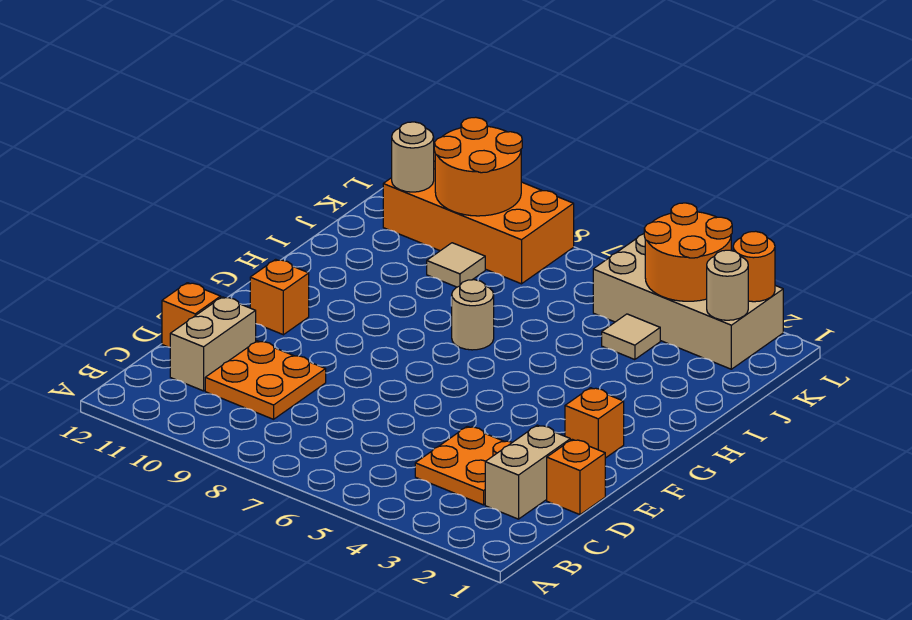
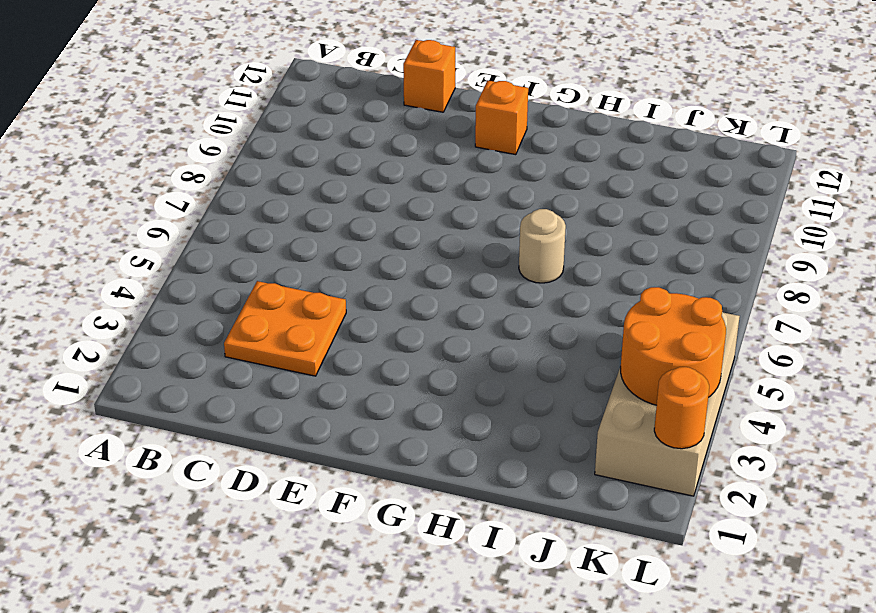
none -> tan brick C2:D2 level 1
none -> orange plate C9:D10 level 1
none -> tan brick C11:D11 level 1

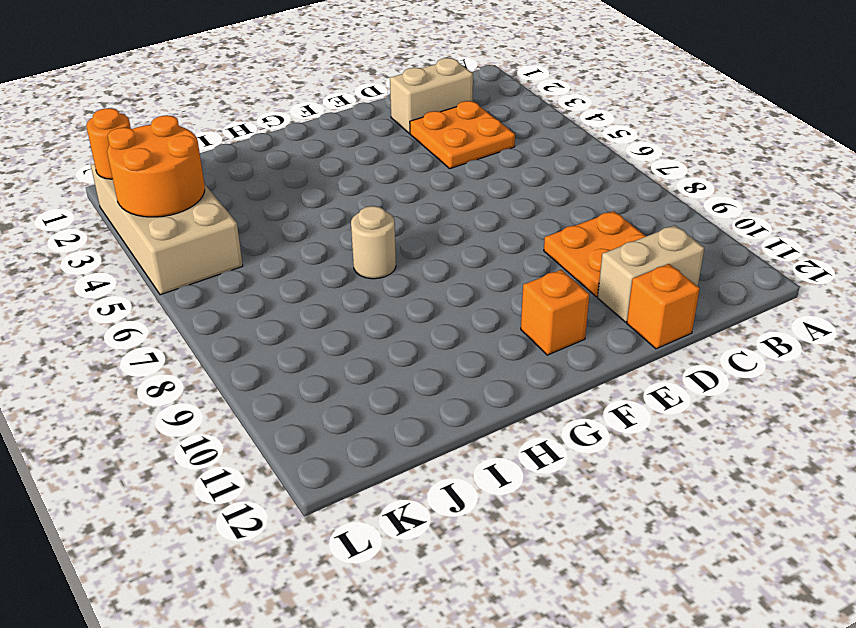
none -> orange brick D1 level 1
none -> orange brick F2 level 1
none -> tan tile J4 level 1

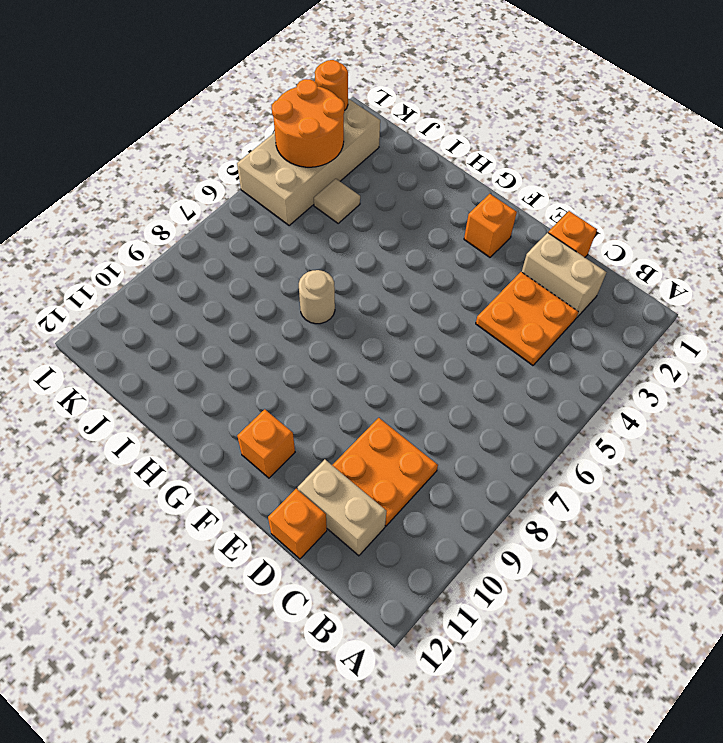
none -> tan tile J9 level 1
none -> orange brick K8:L11 level 1
none -> tan round brick K2 level 2

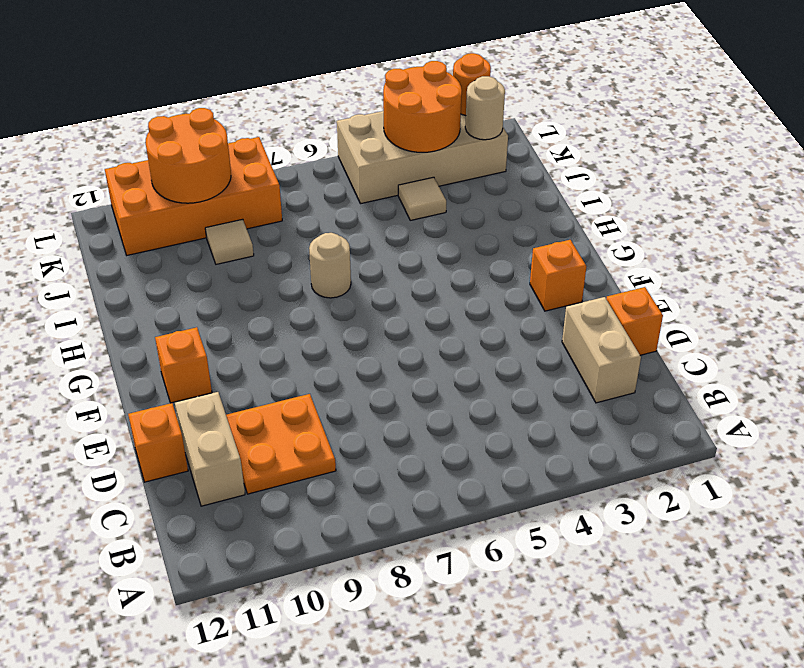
none -> orange plate C3:D4 level 1
none -> tan round brick K11 level 2

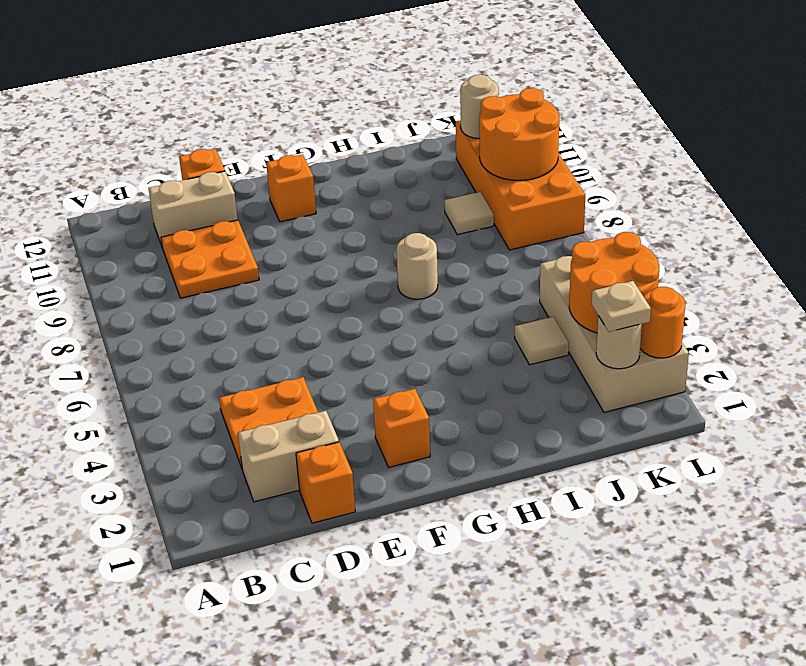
tan plate K2 level 3 -> none

